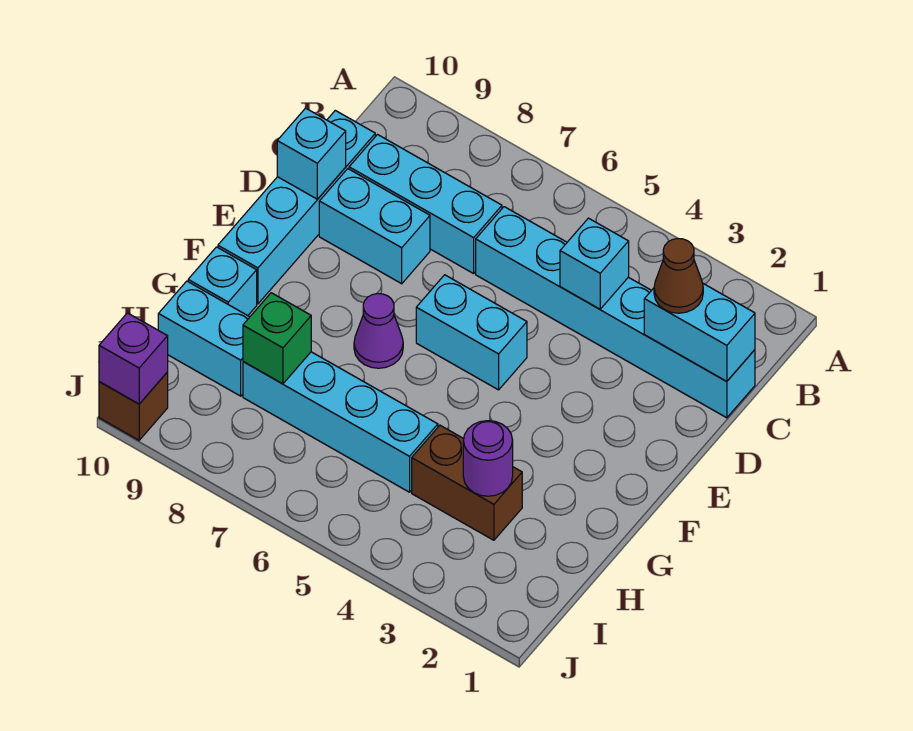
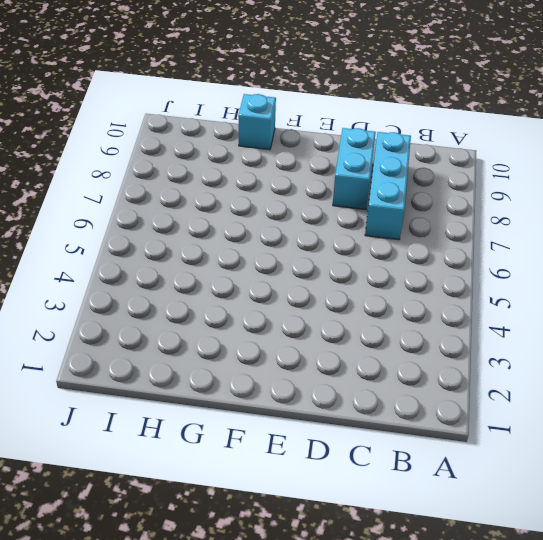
none -> cyan brick C1:C6 level 1
none -> cyan brick C10:F10 level 1
none -> cyan brick E5:E6 level 1

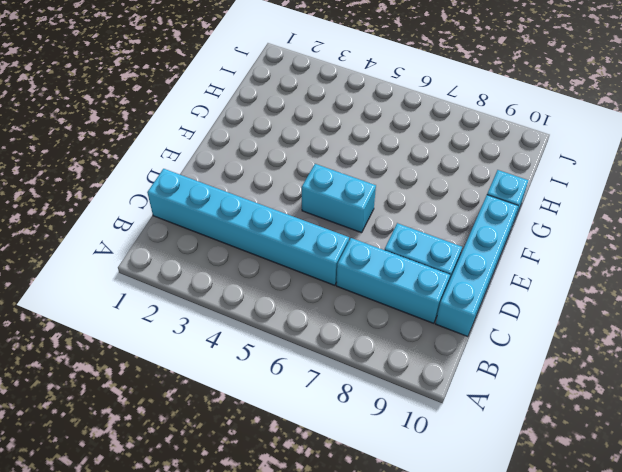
none -> purple cone F7 level 1
none -> brown brick H3:H4 level 1
none -> cyan brick H5:H8 level 1

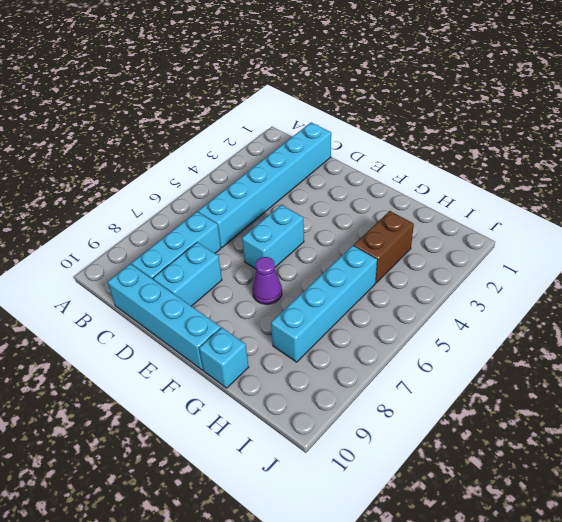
none -> cyan brick H9:H10 level 1
none -> brown brick J10 level 1
none -> cyan brick C1:C2 level 2

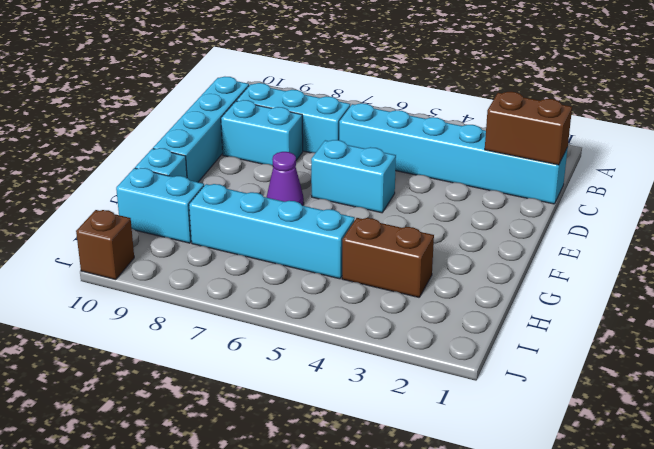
brown brick C1:C2 level 2 -> cyan brick C1:C2 level 2
none -> cyan brick C4 level 2
none -> cyan brick D10 level 2
none -> purple round brick H3 level 2

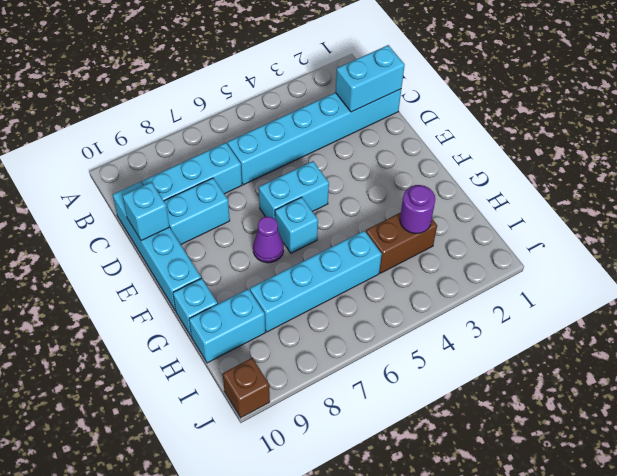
cyan brick F6 level 1 -> cyan brick C4 level 2
none -> green brick H8 level 2
none -> purple brick J10 level 2
none -> brown cone C2 level 3

